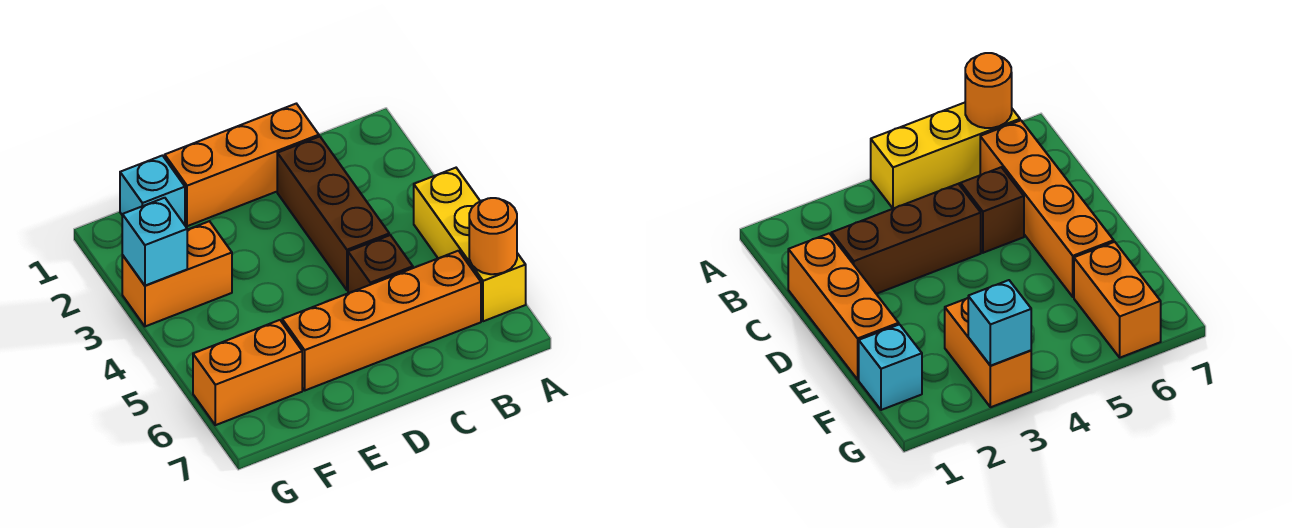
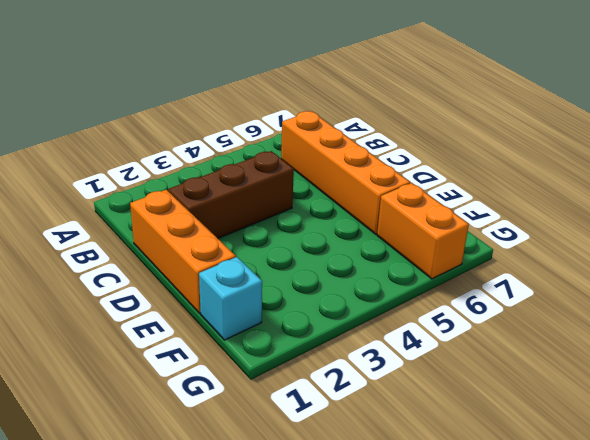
none -> yellow brick A4:A6 level 1
none -> brown brick C5 level 1

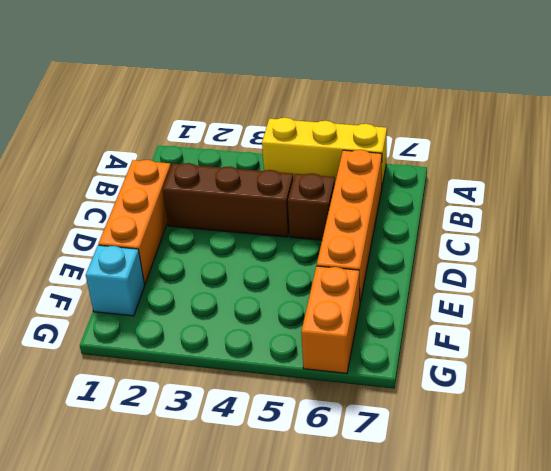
none -> orange brick F3:G3 level 1
none -> orange round brick A6 level 2

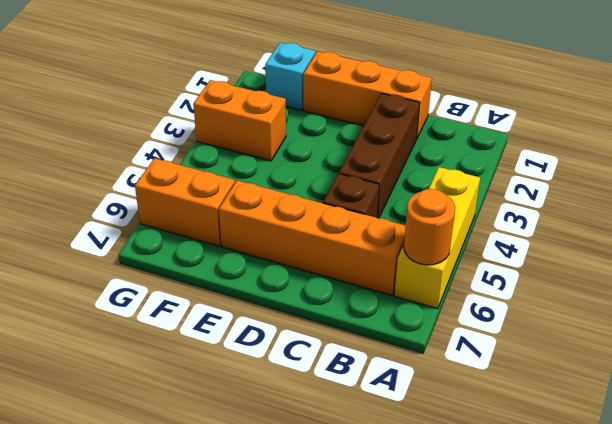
none -> cyan brick G3 level 2

